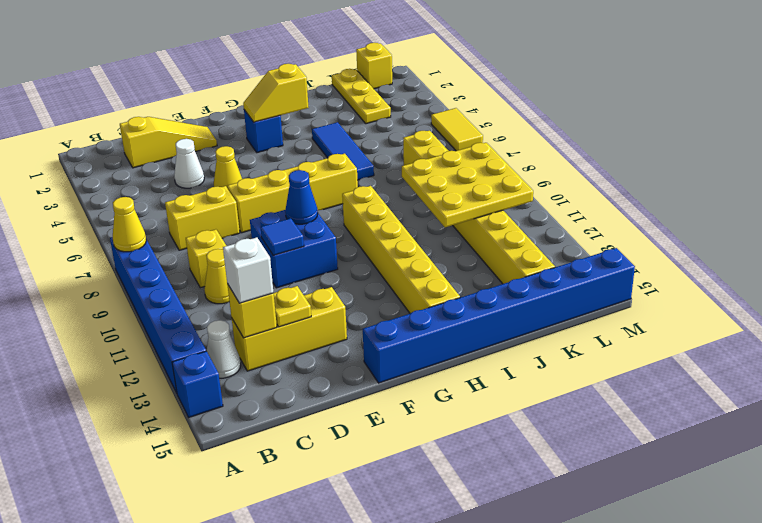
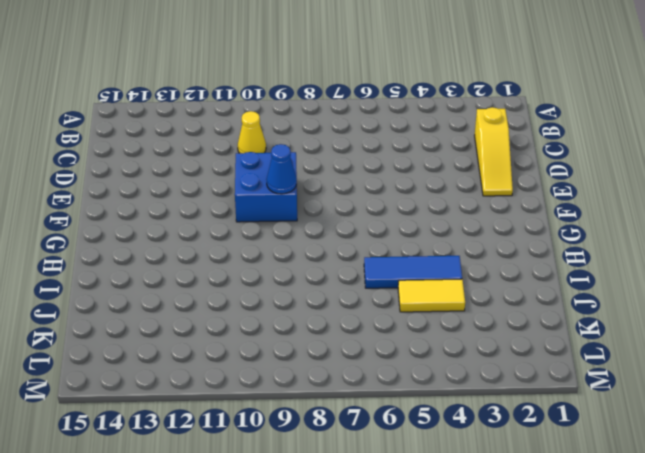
yellow tile J4:J5 level 1 -> yellow tile M5:M6 level 1
none -> blue brick A8:A13 level 1
none -> blue brick A14 level 1
none -> white cone B13 level 1

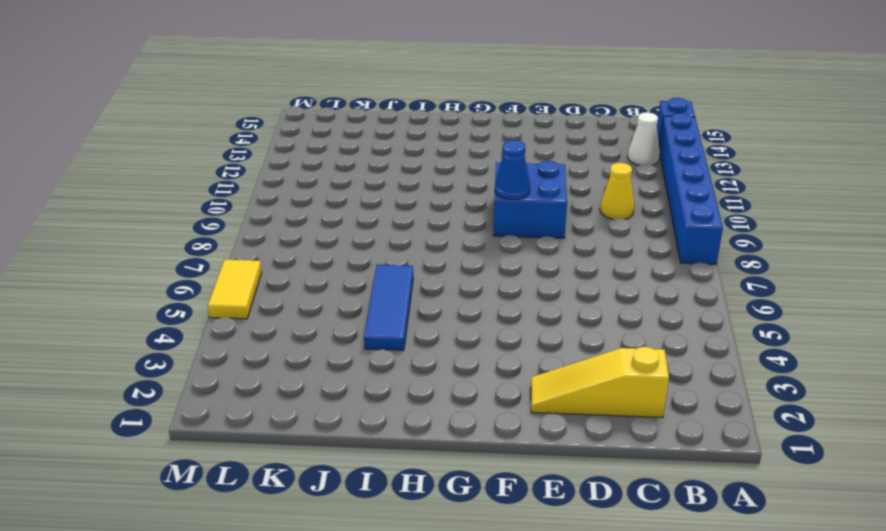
none -> yellow brick C7:D7 level 1
none -> yellow brick C9 level 1
none -> yellow brick C13:E13 level 1

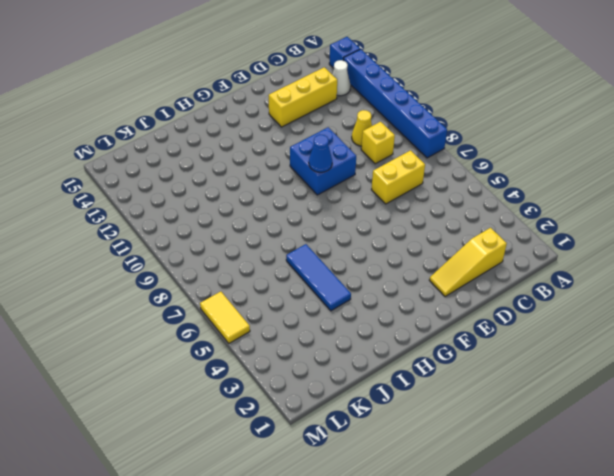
none -> white cone D4 level 1
none -> yellow cone E5 level 1
none -> yellow brick E7:H7 level 1

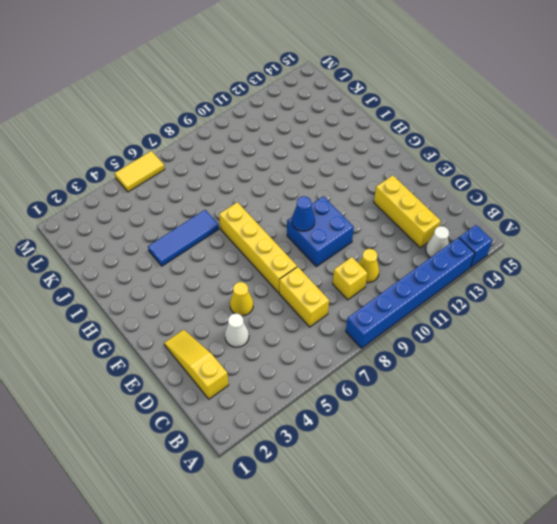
none -> blue brick F15:M15 level 1
none -> blue brick G3 level 1
none -> yellow brick H9:H14 level 1

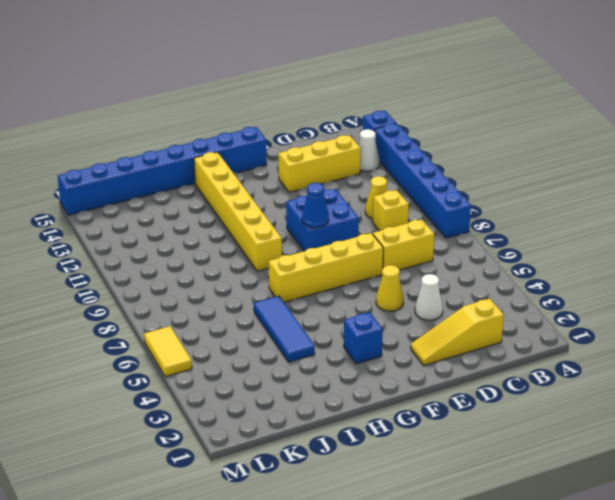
none -> yellow plate K1:K3 level 1
none -> yellow brick K7:K14 level 1
none -> yellow brick L1 level 1

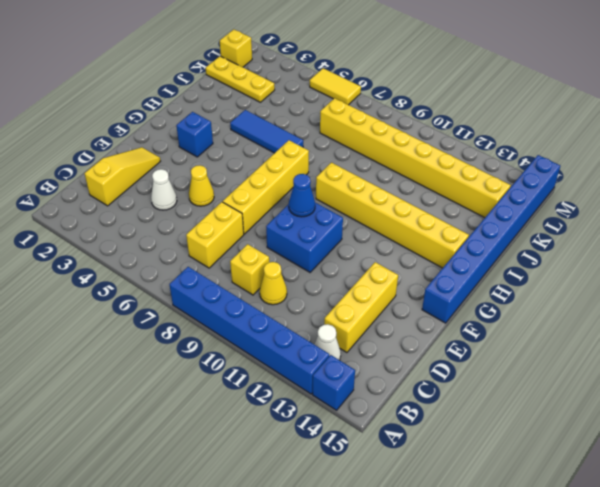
none -> yellow cone A8 level 2
none -> yellow brick C13 level 2
none -> yellow plate D13 level 2

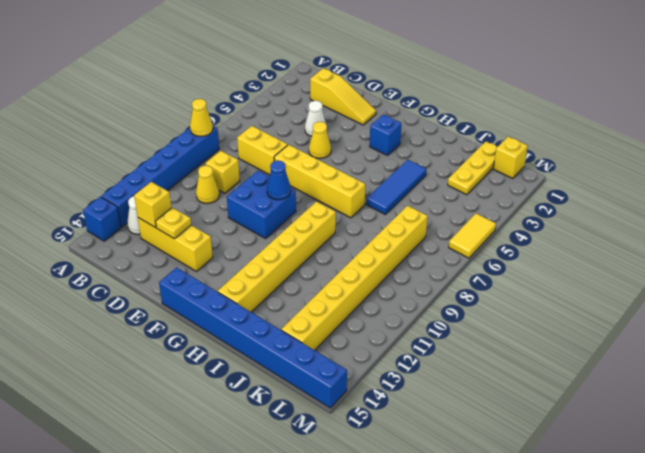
none -> blue tile E10 level 2
none -> yellow slope G3:H3 level 2 top H
none -> yellow plate J9:L11 level 2

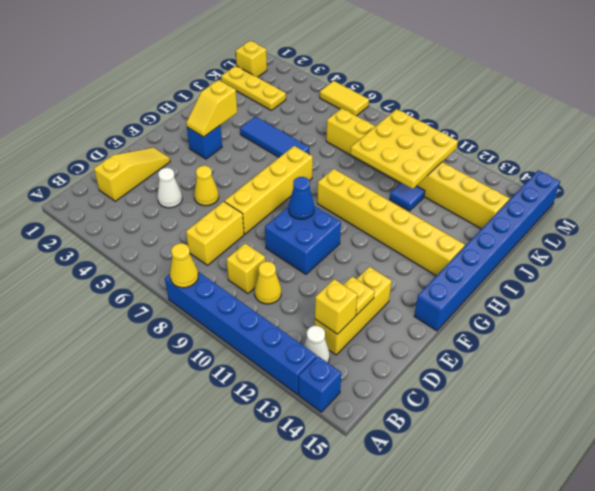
blue tile J11 level 1 -> blue tile E10 level 2
none -> white brick C13 level 3

